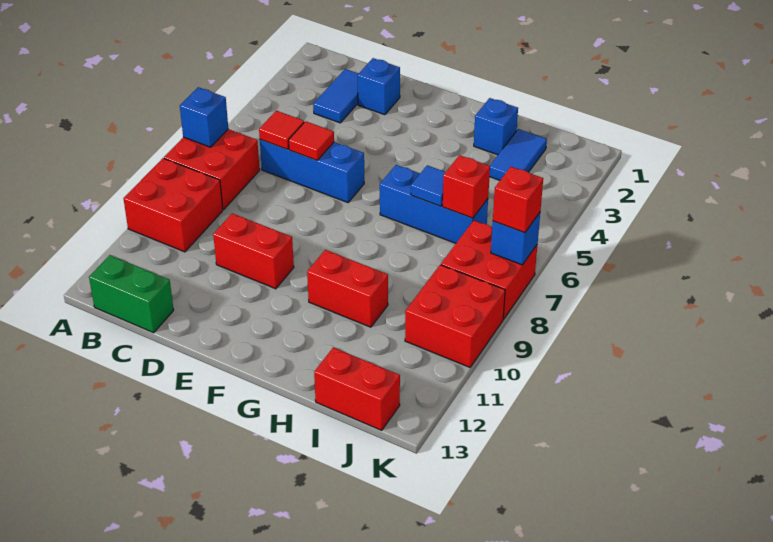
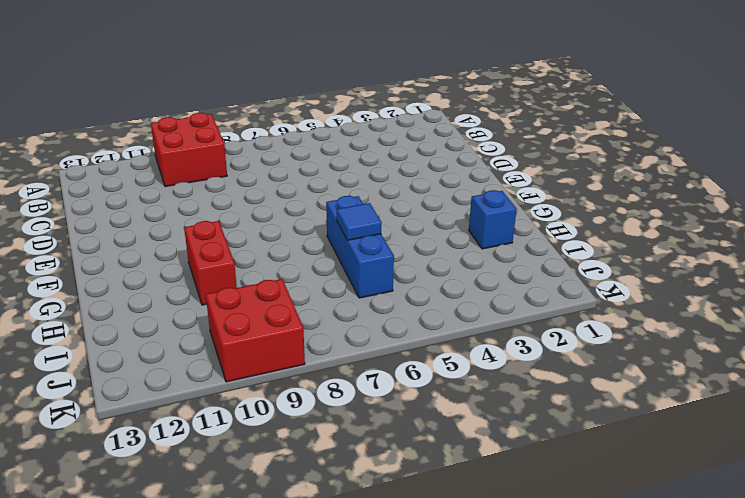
none -> red brick A7:B8 level 1
none -> green brick B13:C13 level 1
none -> blue tile C2:C3 level 1

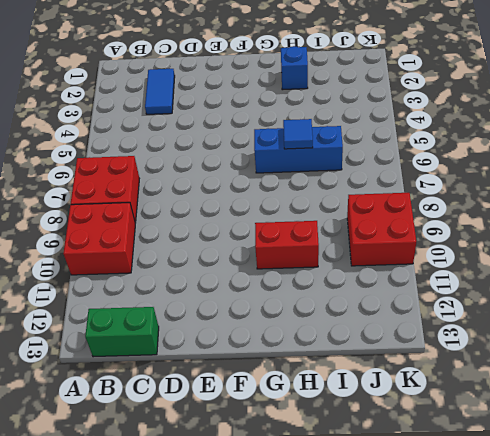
none -> blue brick C6:E6 level 1
none -> blue brick D2 level 1
none -> red brick D10:E10 level 1

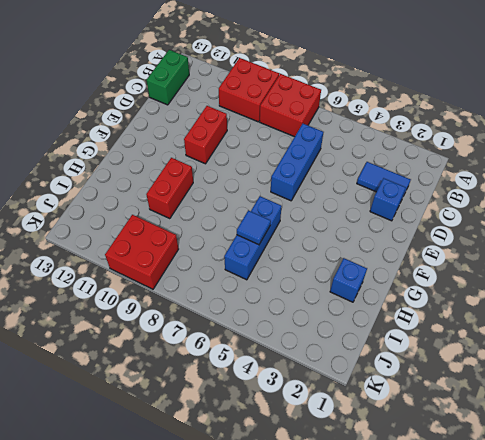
none -> blue tile I2:I3 level 1
none -> red brick I13:J13 level 1
none -> red brick J7:K8 level 1

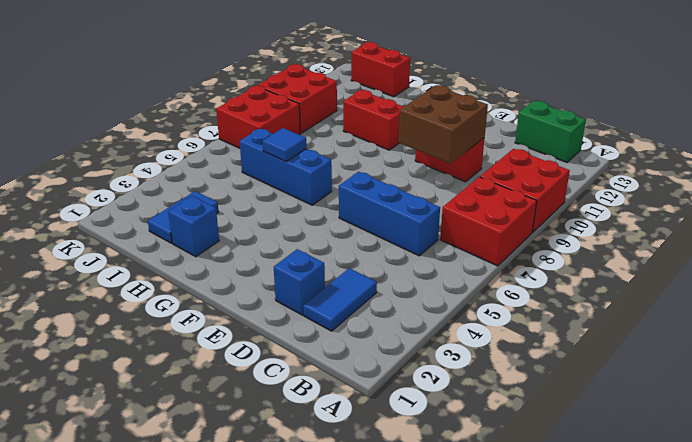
brown brick D9:E10 level 2 -> none
none -> blue brick A7 level 2
none -> red tile C6 level 2
none -> red tile D6 level 2

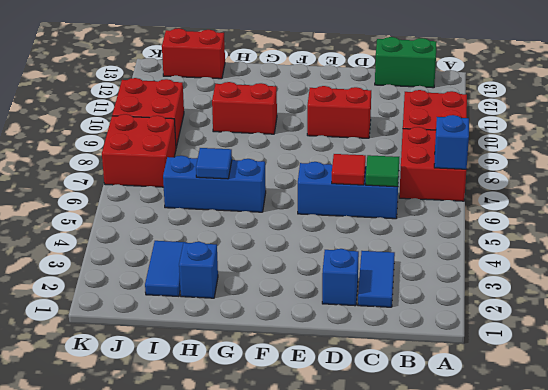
green tile C6 level 2 -> red tile C6 level 2
none -> red brick I6 level 2
none -> blue brick K7 level 2
none -> red brick K7 level 3

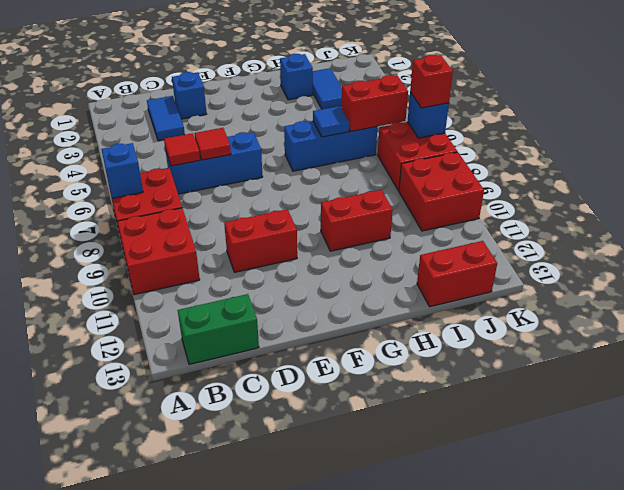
red brick I6:J6 level 2 -> red brick I6 level 2

